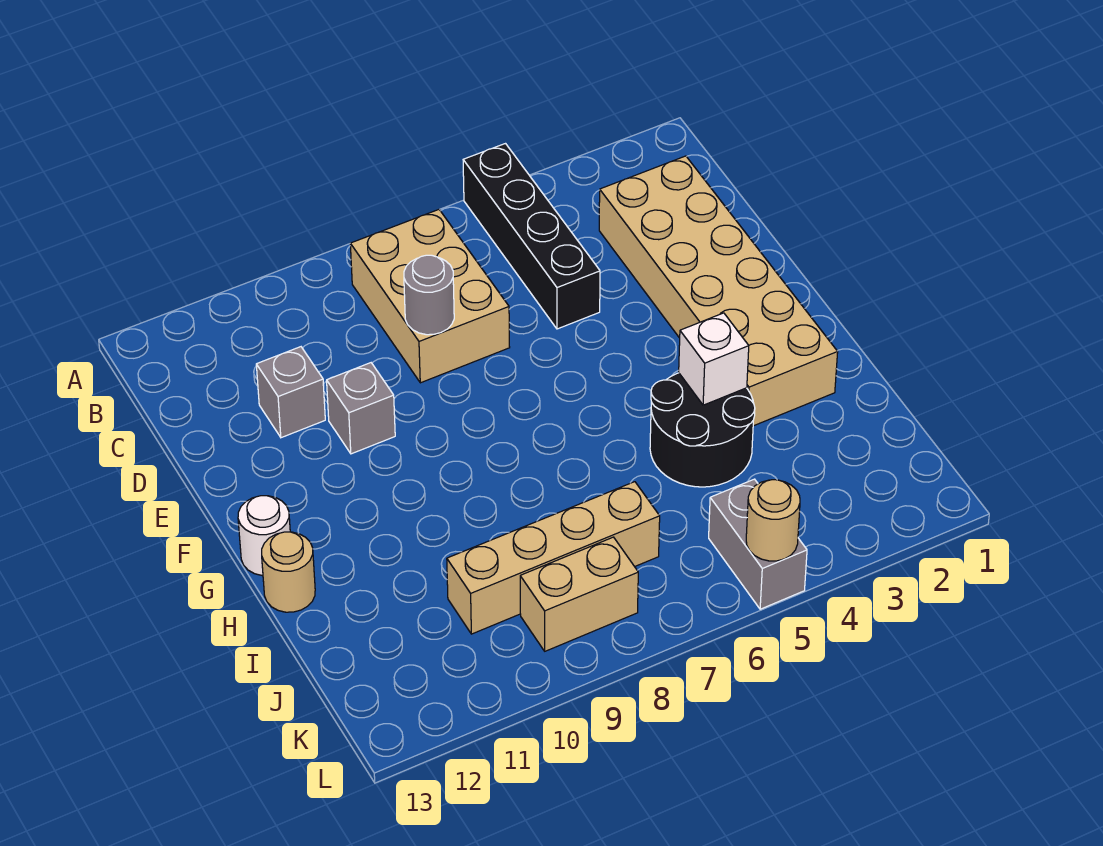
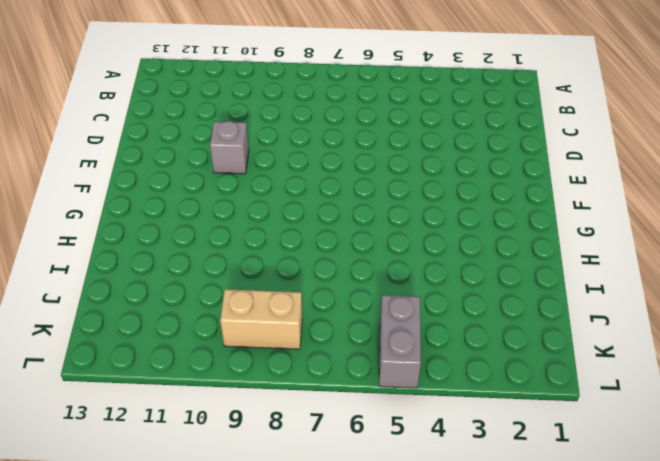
none -> black brick A5:D5 level 1
none -> tan brick B7:D8 level 1
none -> tan brick C2:H3 level 1

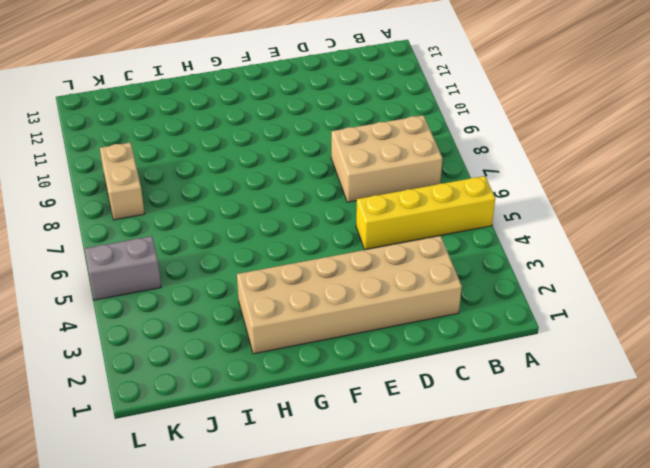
yellow brick A5:D5 level 1 -> black brick A5:D5 level 1
none -> grey brick D11 level 1
none -> grey brick E10 level 1
none -> white round brick G13 level 1

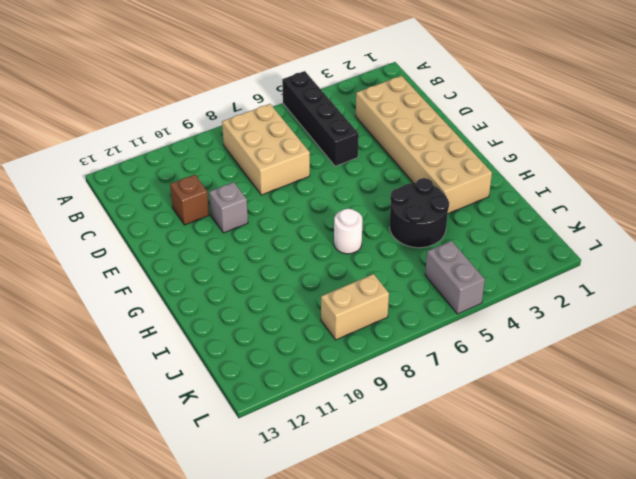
brown brick D11 level 1 -> grey brick D11 level 1
white round brick H7 level 1 -> white round brick G13 level 1
none -> tan round brick H13 level 1
none -> tan brick J7:J10 level 1
none -> grey round brick D8 level 2

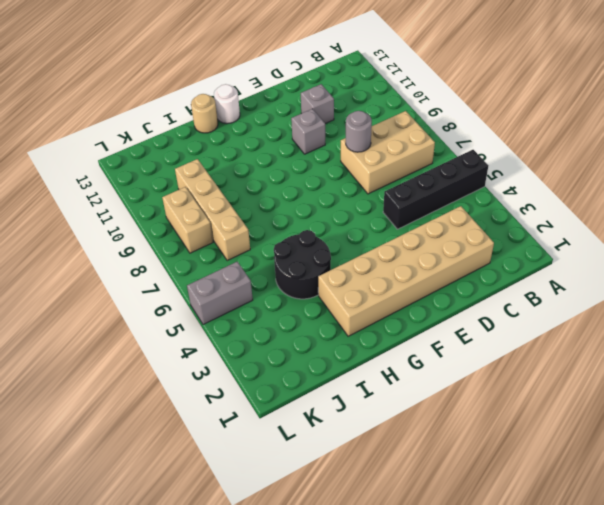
none -> white brick H4 level 2
none -> tan round brick L5 level 2

